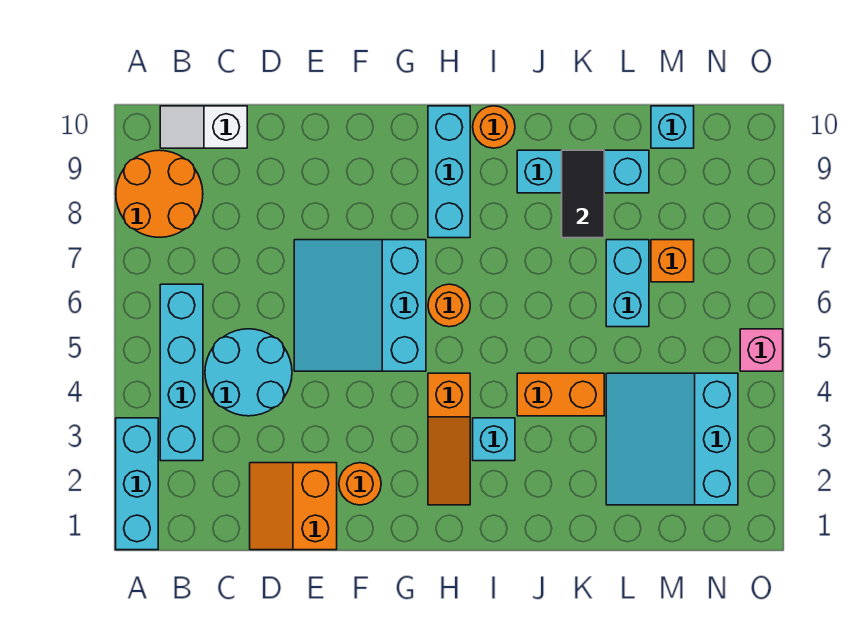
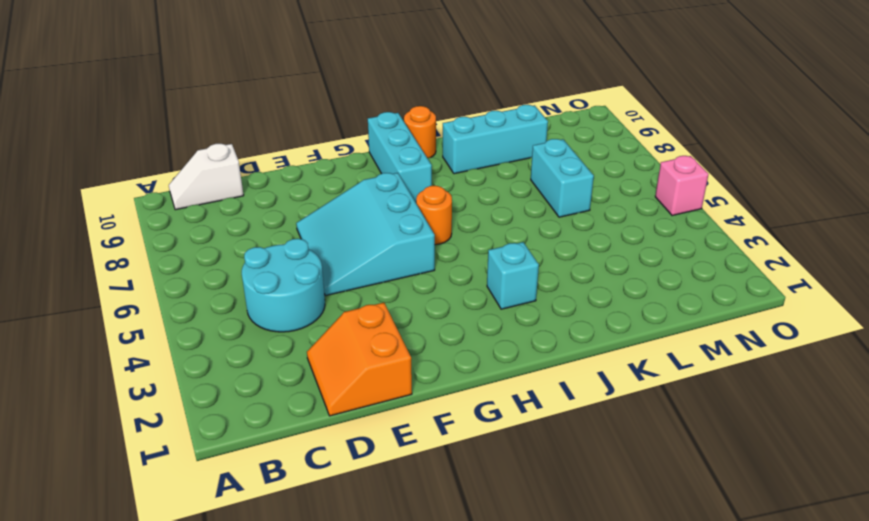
none -> cyan brick A1:A3 level 1
none -> orange round brick A8:B9 level 1
none -> cyan brick B3:B6 level 1

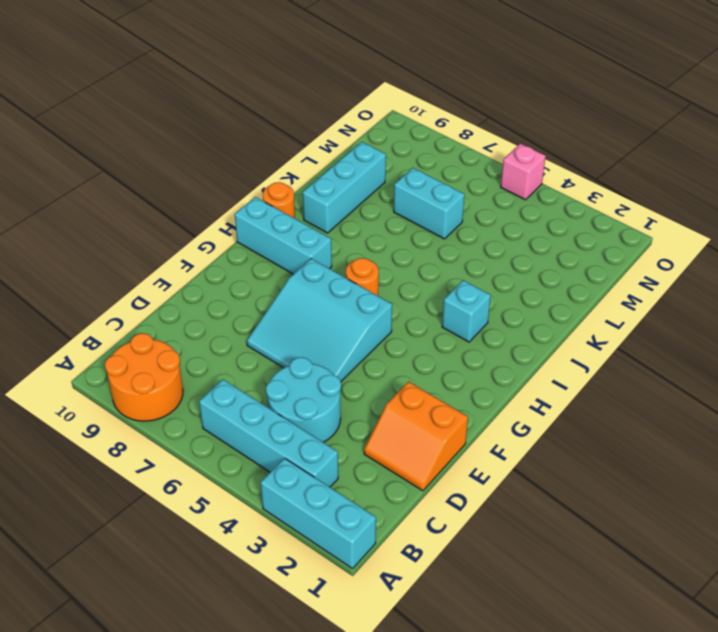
none -> white slope B10:C10 level 1 top C
none -> orange round brick F2 level 1
none -> orange slope H2:H4 level 1 top 4

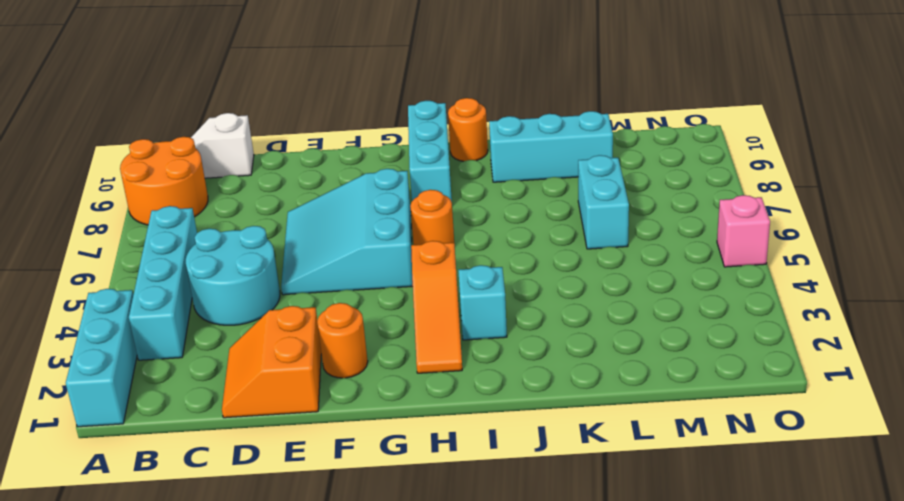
none -> orange brick J4:K4 level 1
none -> cyan slope L2:N4 level 1 top N
none -> orange brick M7 level 1

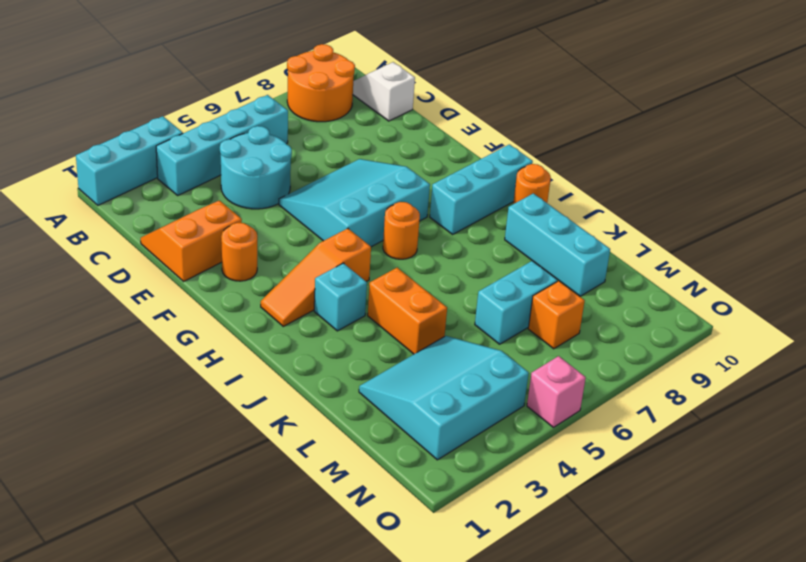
none -> cyan brick M10 level 1
none -> black tile K8:K9 level 2

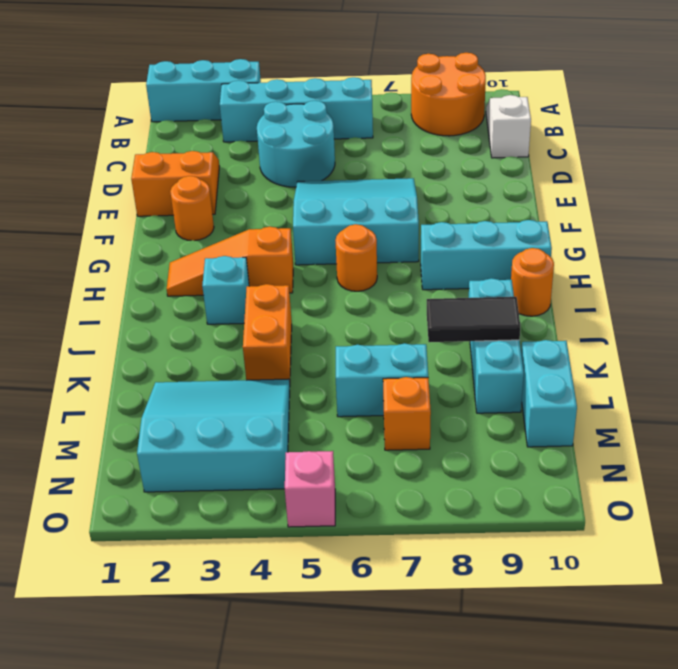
cyan brick L10:M10 level 1 -> cyan brick M10 level 1

